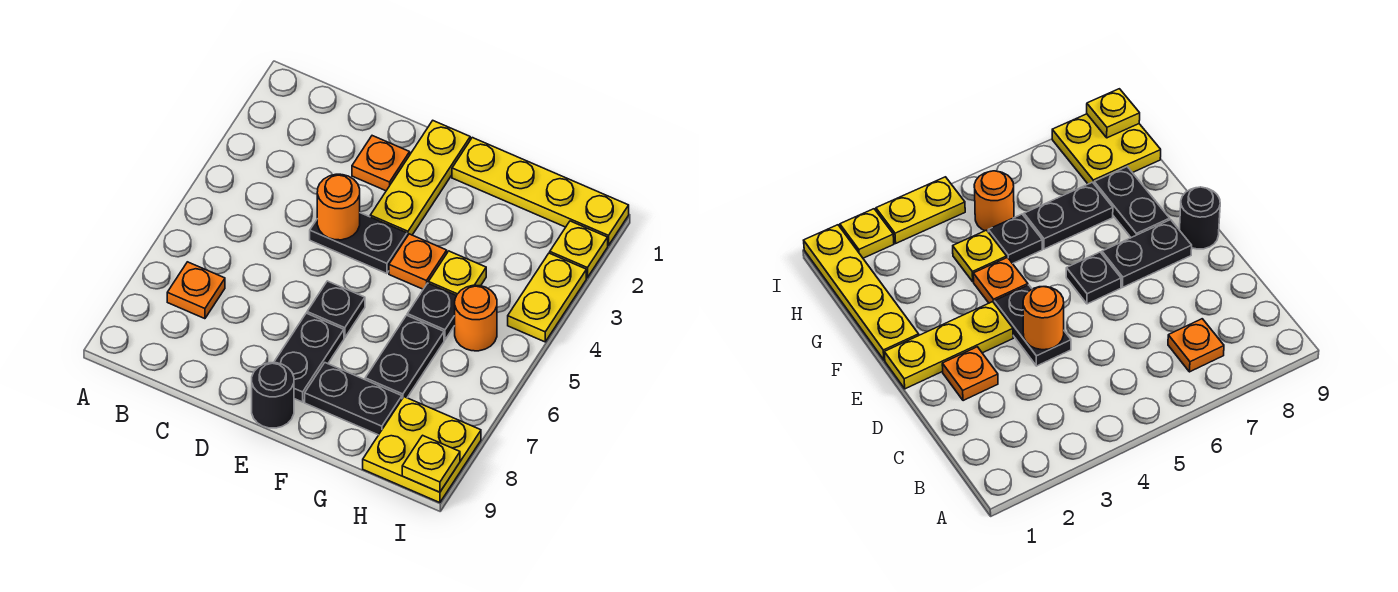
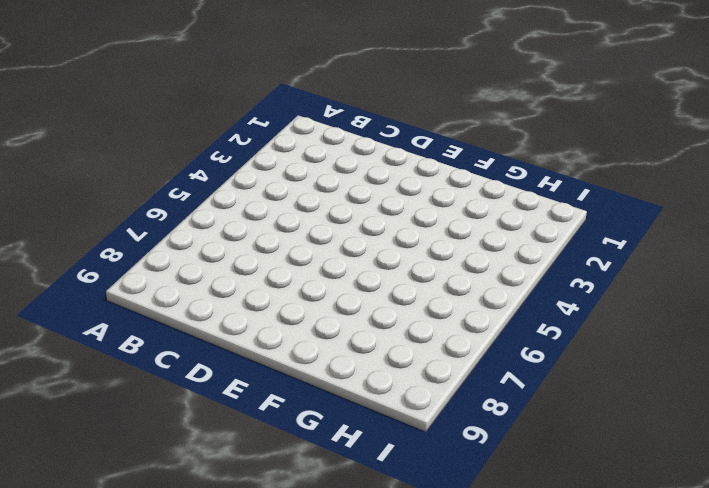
none -> orange plate B7 level 1
none -> orange plate D2 level 1
none -> black plate D4:E4 level 1

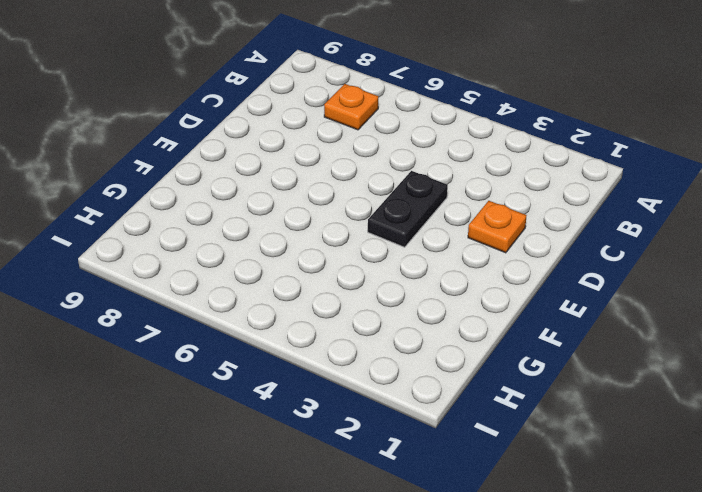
none -> yellow plate E1:E3 level 1
none -> black plate E6 level 1
none -> black plate E7:E8 level 1

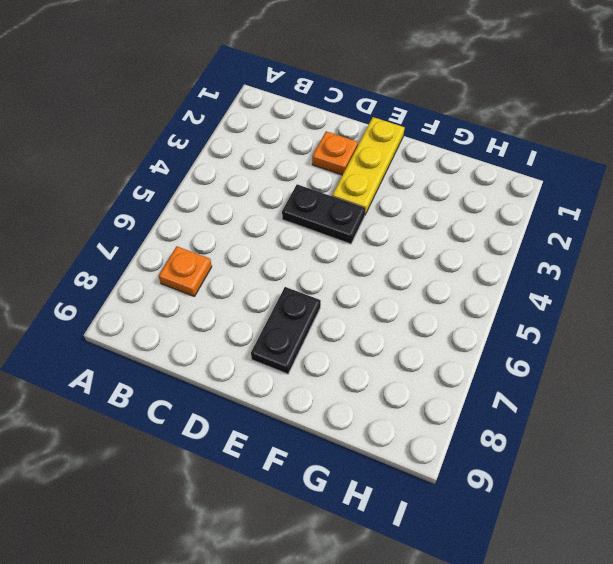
none -> black plate E6 level 1
none -> black round brick E9 level 1
none -> yellow plate F1:I1 level 1

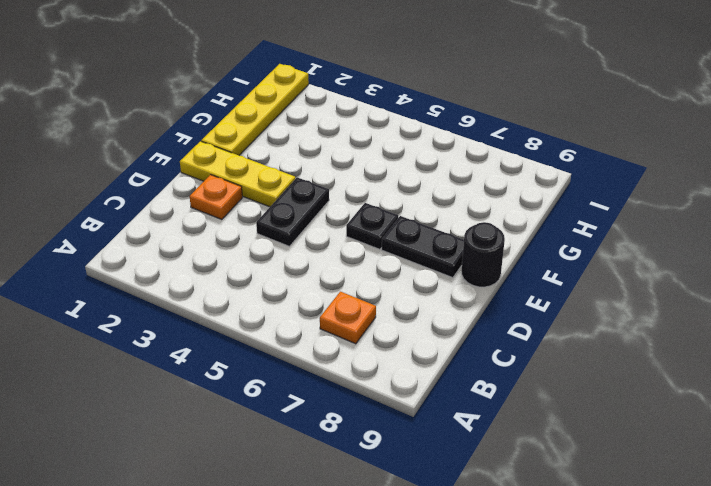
none -> orange plate F4 level 1
none -> black plate F8:G8 level 1
none -> yellow plate G4 level 1

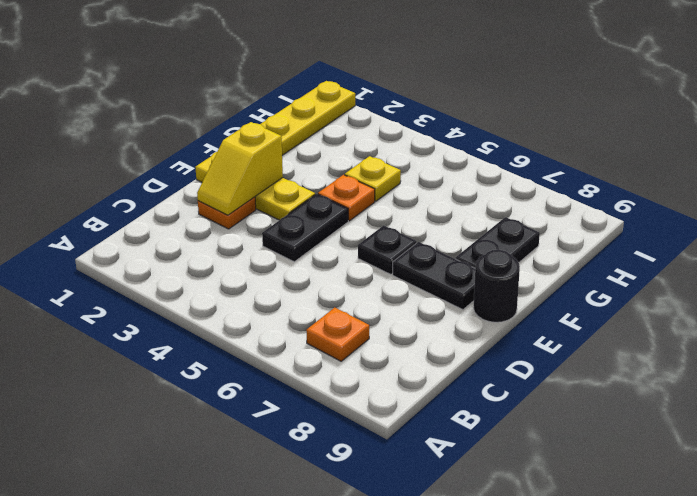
yellow slope D2:E2 level 2 top E -> none
none -> black plate G5 level 1
none -> black plate G6:G7 level 1
none -> orange round brick H5 level 1

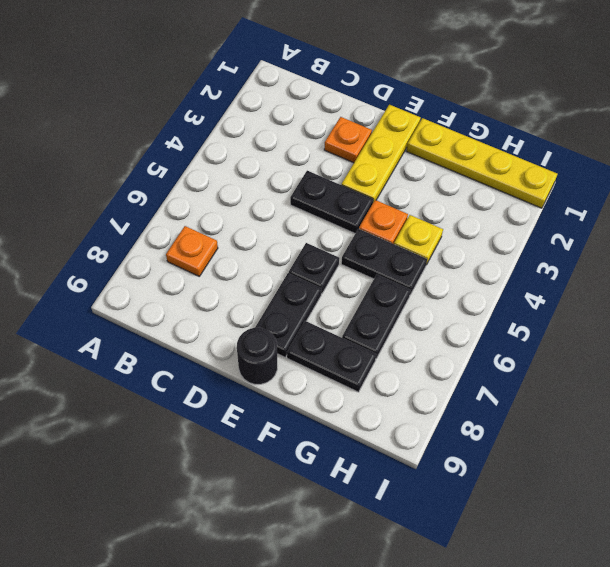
black plate F5:G5 level 1 -> black plate G5 level 1
none -> orange round brick H5 level 1
none -> yellow plate H8:I9 level 1
none -> yellow plate I2 level 1

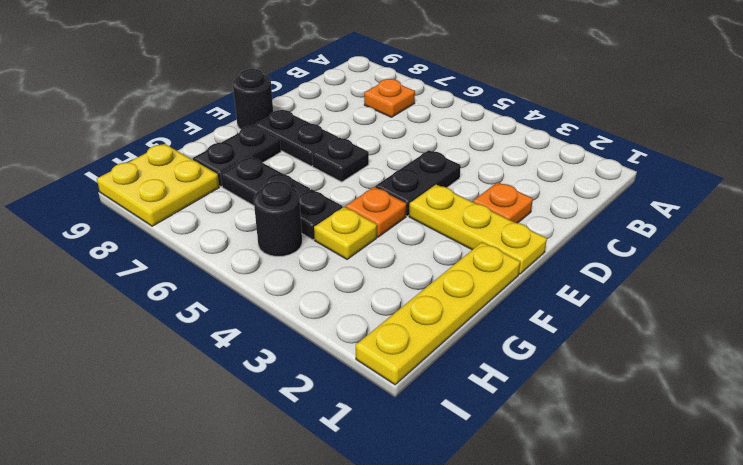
black round brick H5 level 1 -> orange round brick H5 level 1
none -> yellow plate I2 level 1
none -> yellow plate I3:I4 level 1
none -> orange round brick D4 level 2

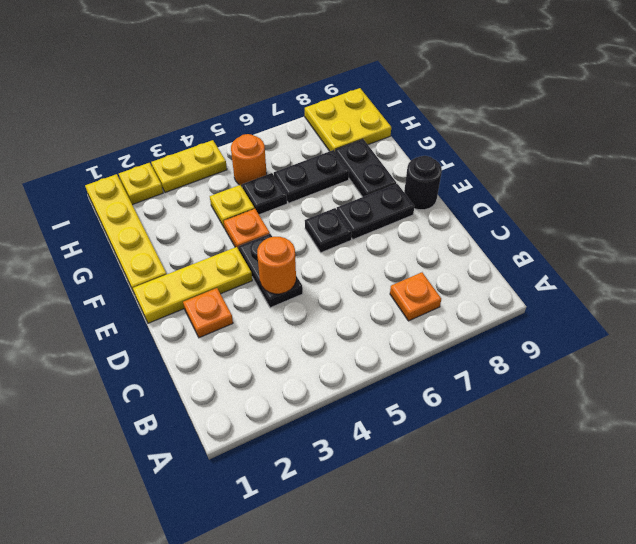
none -> yellow plate I9 level 2

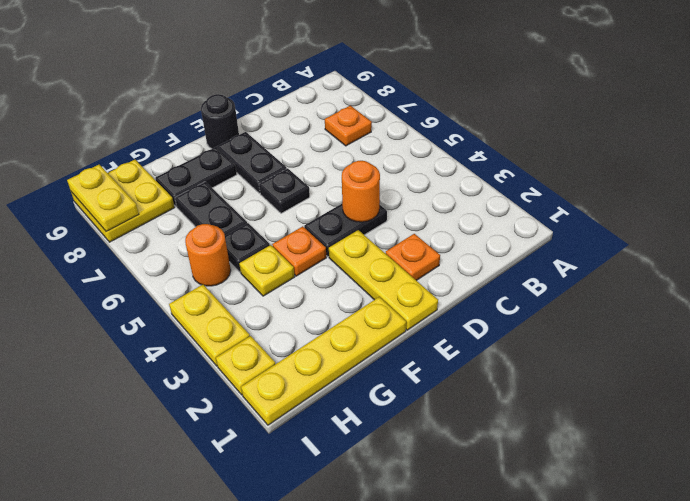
yellow plate I8:I9 level 2 -> yellow plate I9 level 2

